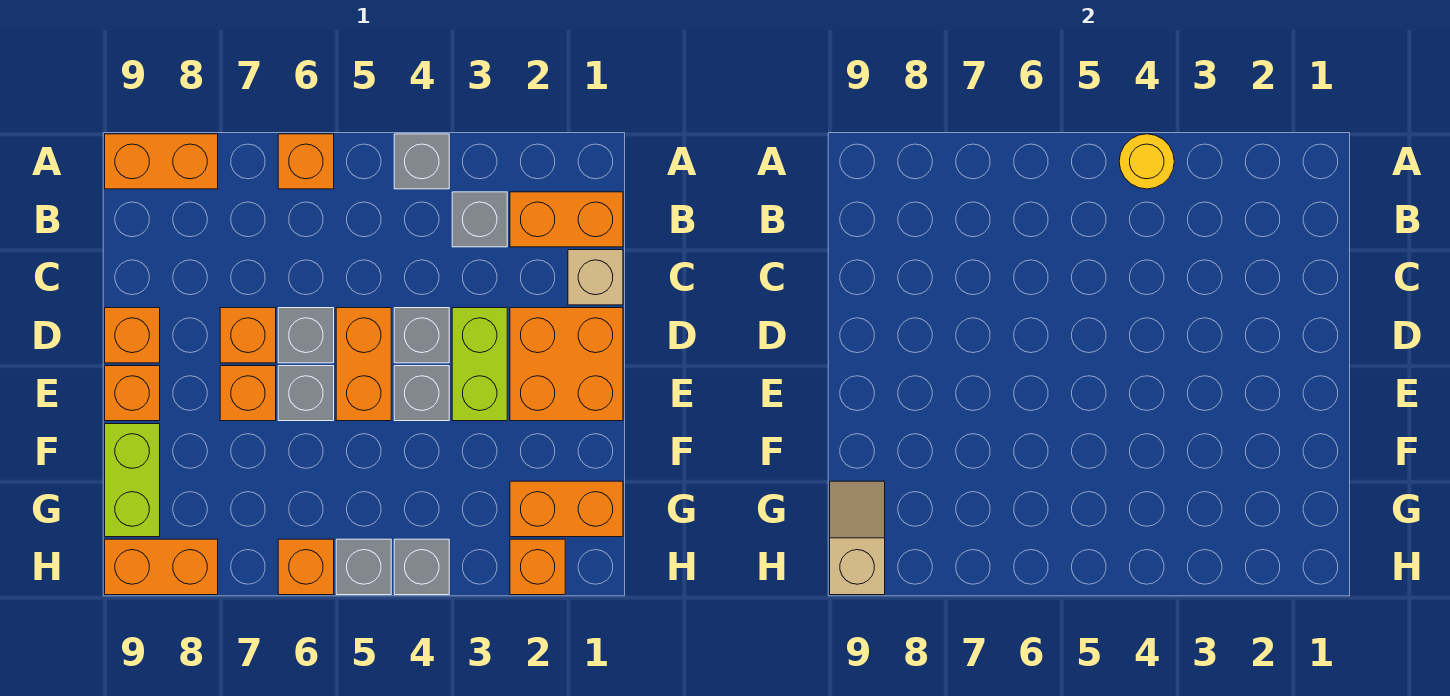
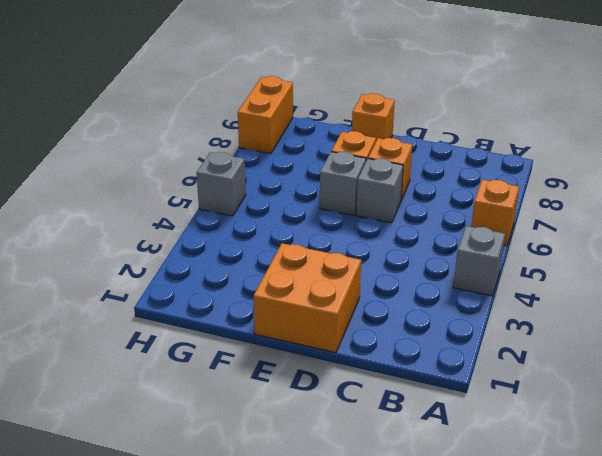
none -> orange brick A8:A9 level 1
none -> orange brick B1:B2 level 1
none -> grey brick B3 level 1

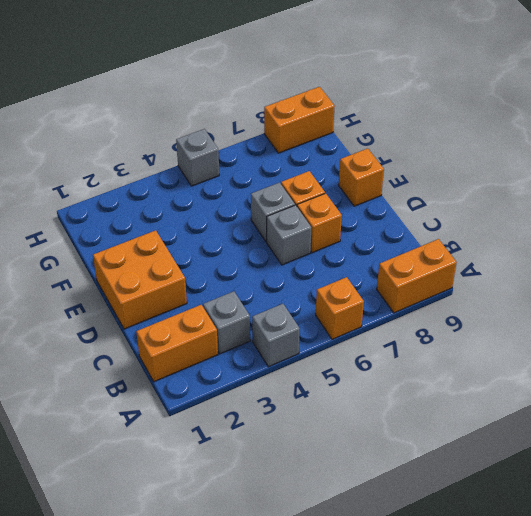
none -> tan brick C1 level 1
none -> lime brick D3:E3 level 1
none -> grey brick D4 level 1

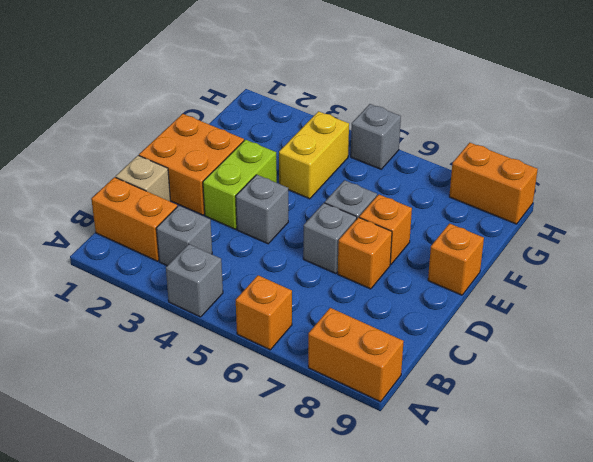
yellow brick F4:G4 level 1 -> none
none -> orange brick D5:E5 level 1
none -> orange brick D9 level 1
none -> grey brick E4 level 1

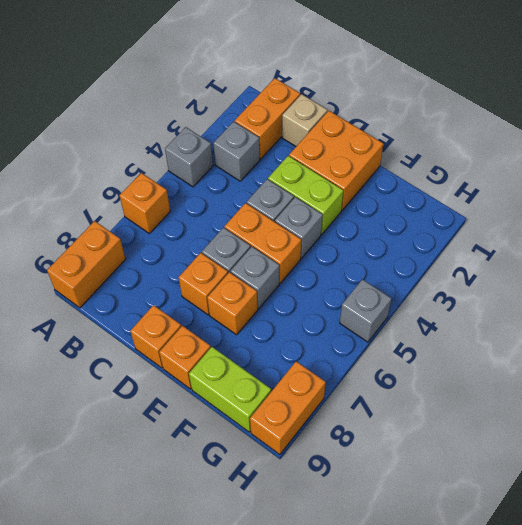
none -> orange brick G1:G2 level 1
none -> orange brick H2 level 1
none -> grey brick H4 level 1

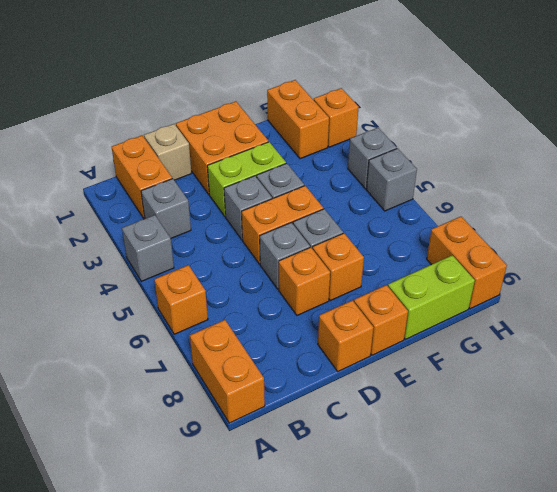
none -> orange brick H6 level 1
none -> yellow round brick A4 level 2
none -> tan slope G9:H9 level 2 top H

